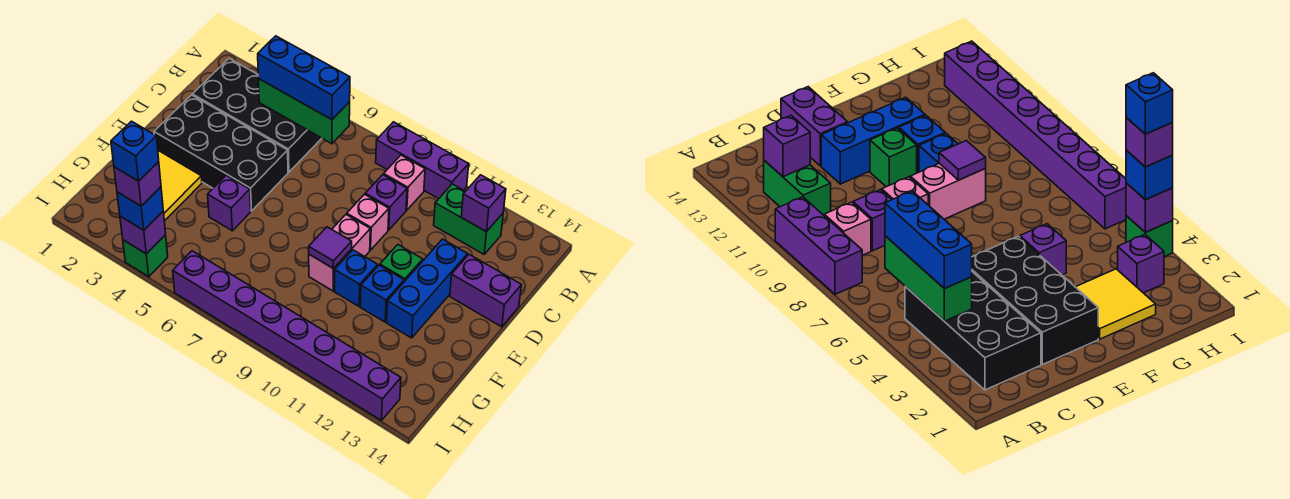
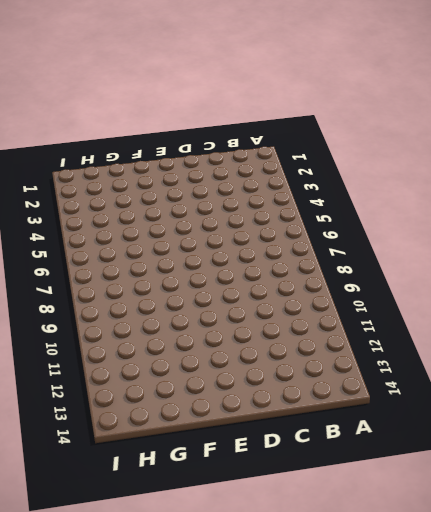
none -> purple brick A8:A10 level 1
none -> black brick B2:C5 level 1
none -> pink brick B9 level 1

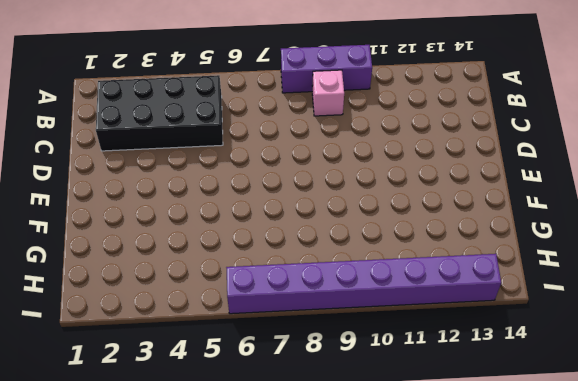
none -> green brick B11:B12 level 1
none -> purple brick C9 level 1
none -> black brick D2:E5 level 1

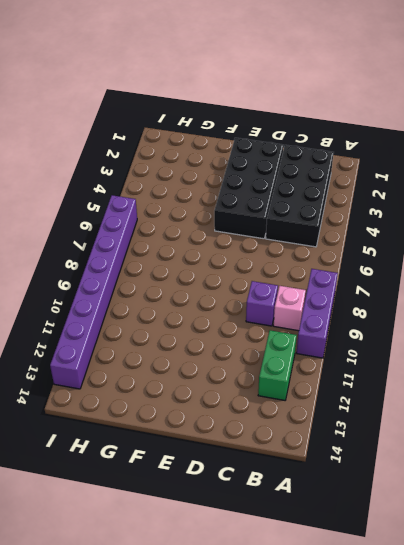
none -> pink brick D9 level 1
none -> blue brick D12:F12 level 1
none -> purple brick D13:D14 level 1

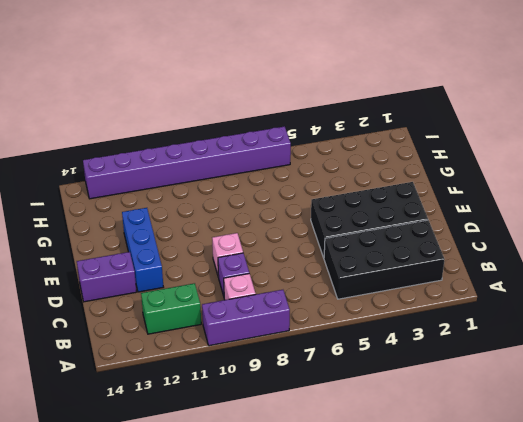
none -> pink brick E9:F9 level 1
none -> green brick E11 level 1
none -> yellow tile F2:G3 level 1

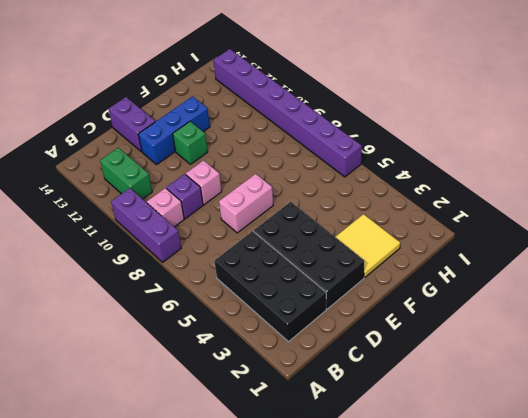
pink brick D7:E7 level 1 -> pink brick E9:F9 level 1
none -> purple brick F5 level 1
none -> blue brick F10 level 1
none -> blue brick F11 level 1

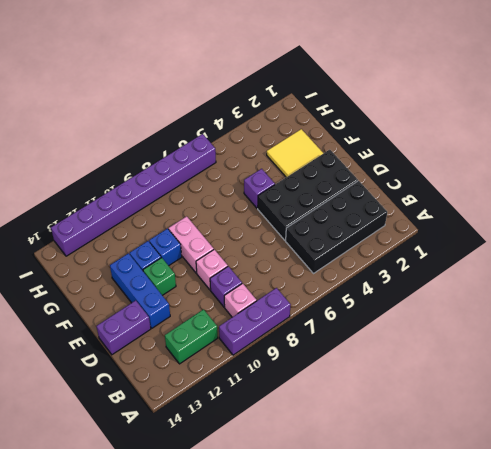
none -> purple brick H3 level 1
none -> green brick I4 level 1
none -> green brick B4:B6 level 2

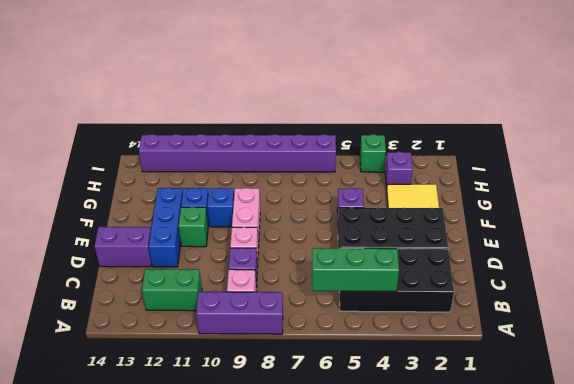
none -> purple brick B12 level 2
none -> purple tile F9 level 2
none -> purple brick I4 level 2

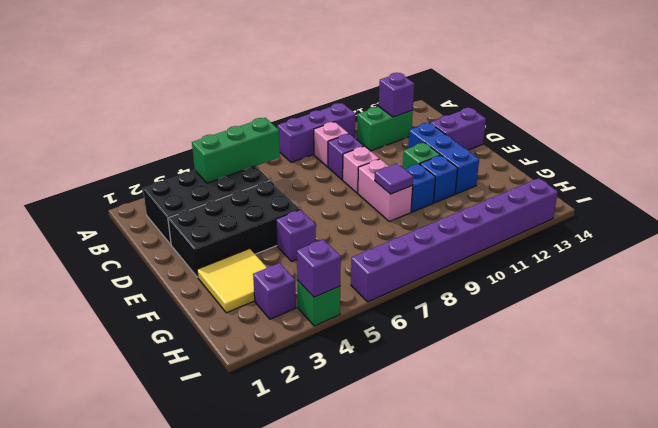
none -> blue brick B4:B6 level 3
none -> blue brick I4 level 3
none -> purple brick I4 level 4

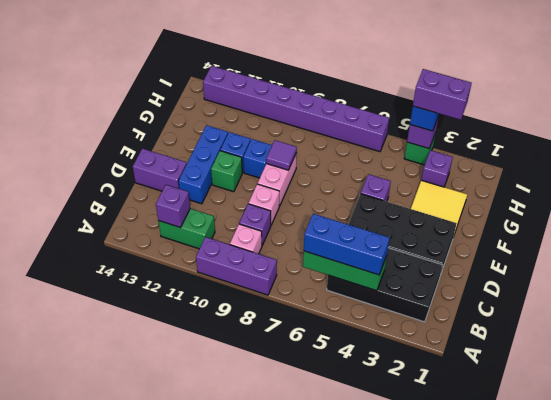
purple brick I3:I4 level 4 -> purple brick I4 level 4
none -> blue brick I4 level 5

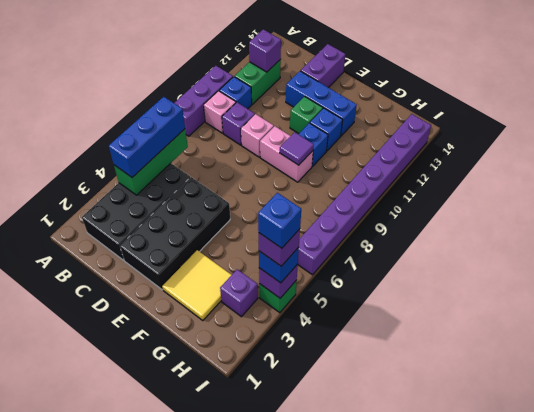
blue brick B10 level 1 -> none
none -> purple brick F5 level 1

